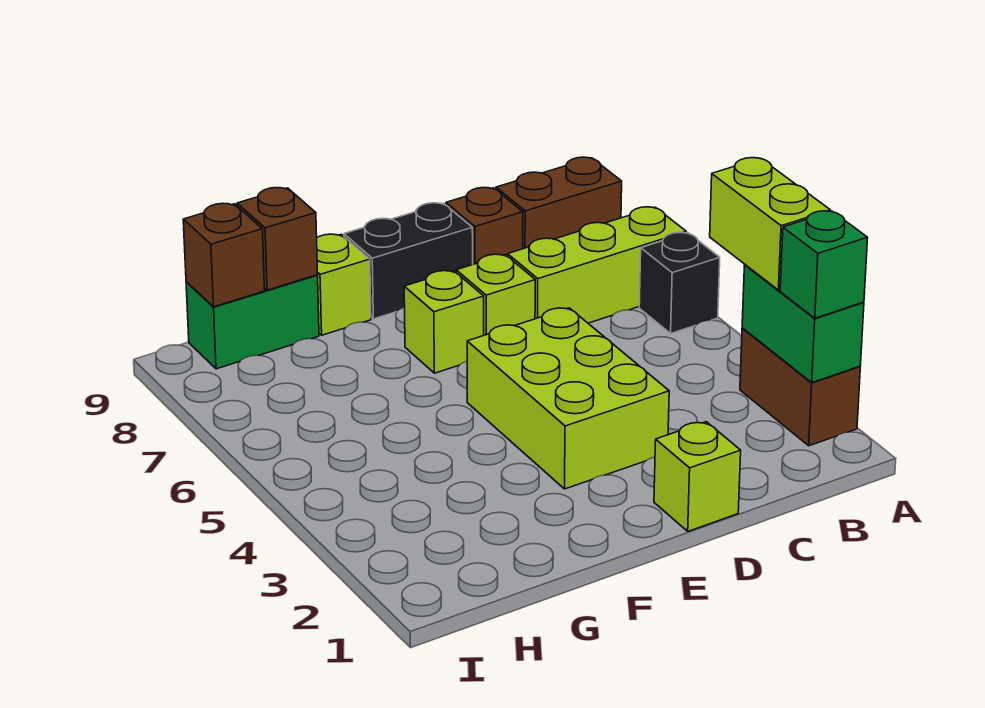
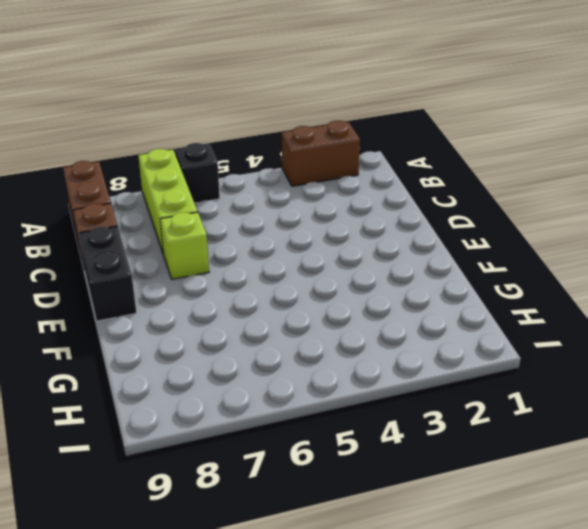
none -> lime brick D1 level 1
none -> lime brick D3:E5 level 1
none -> lime brick E7 level 1

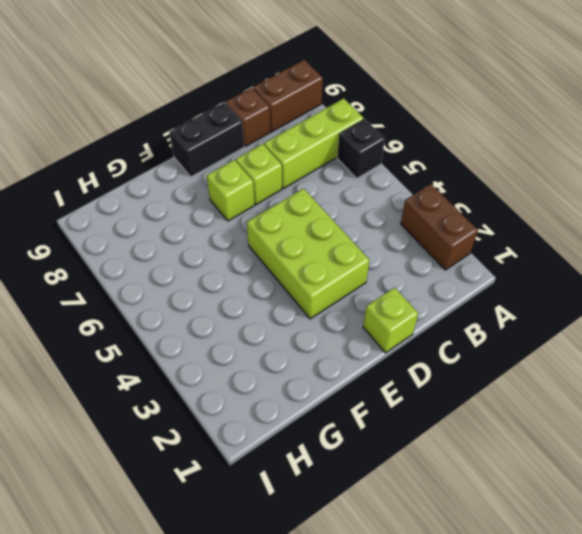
none -> lime brick F9 level 1
none -> green brick G9:H9 level 1
none -> green brick A2:A3 level 2

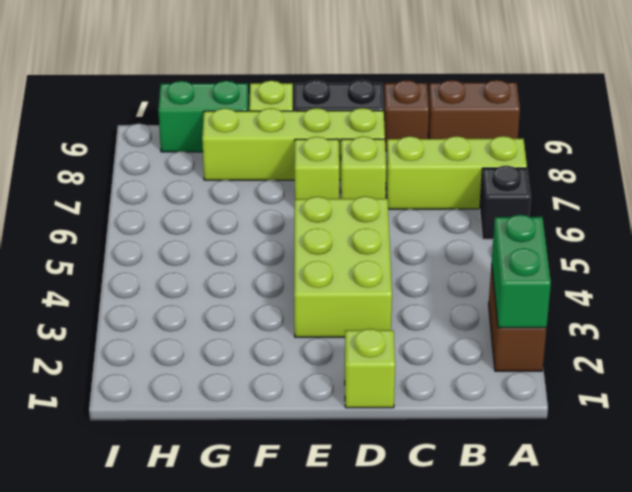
lime brick D8:G8 level 1 -> none
none -> brown brick G9 level 2
none -> brown brick H9 level 2
none -> green brick A2 level 3

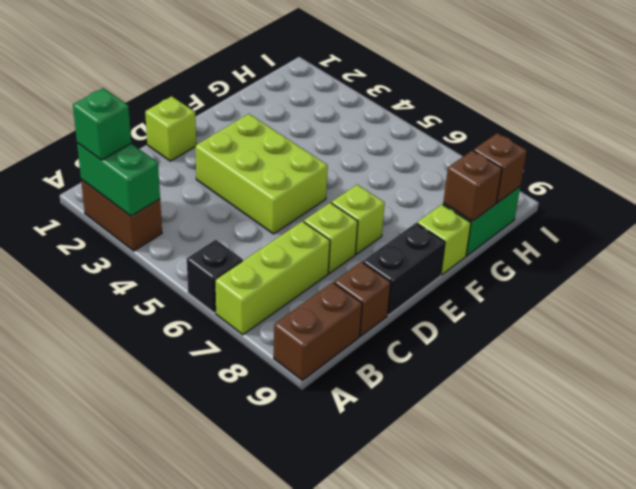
none -> lime brick A3:A4 level 3

